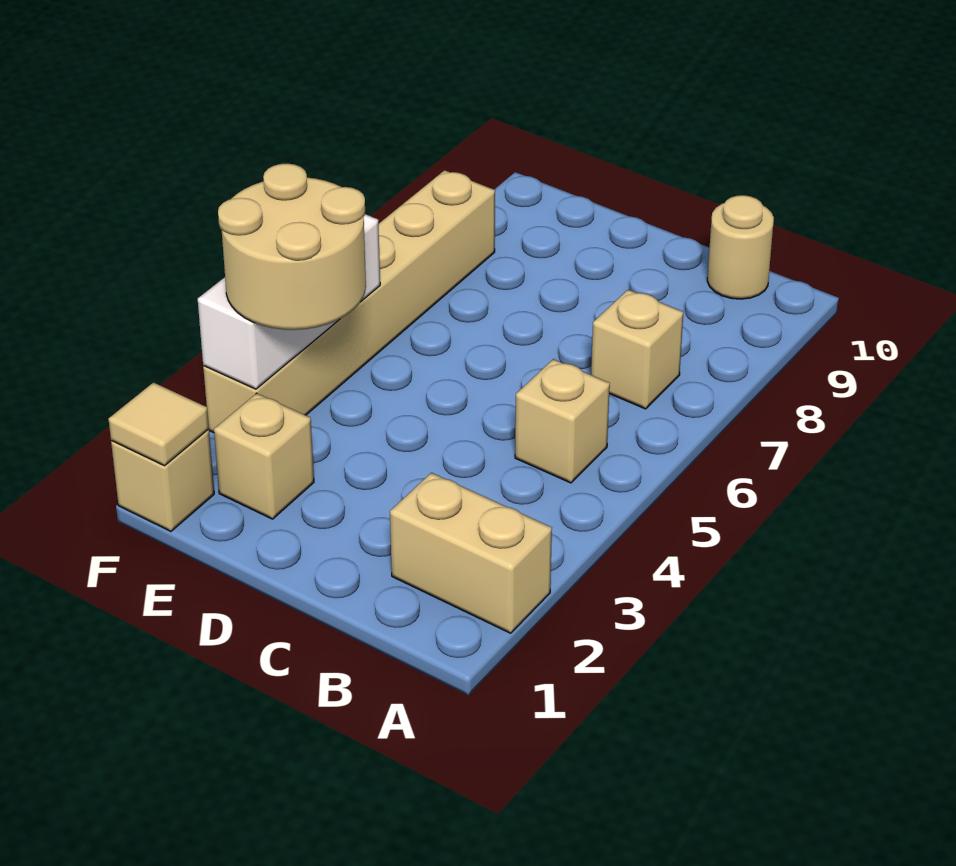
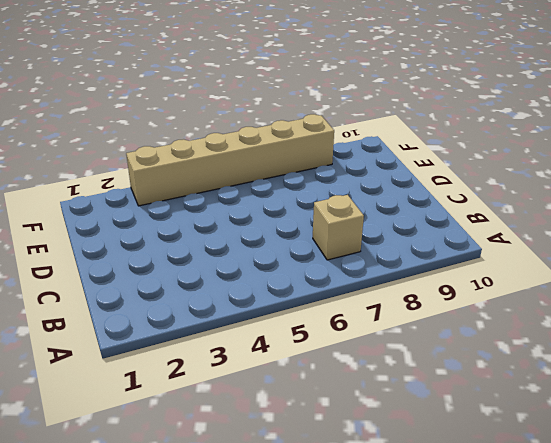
none -> tan brick A2:B2 level 1
none -> tan brick B5 level 1

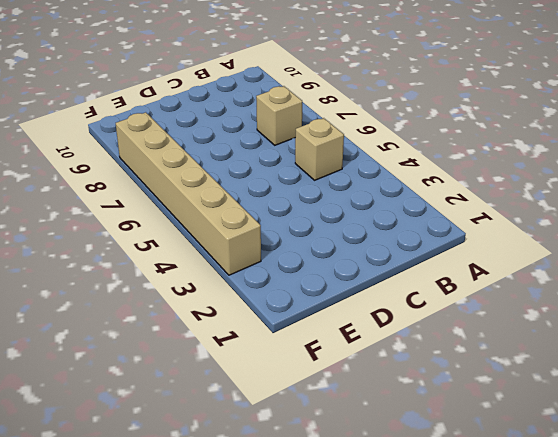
none -> tan brick A2:B2 level 1
none -> tan round brick B10 level 1

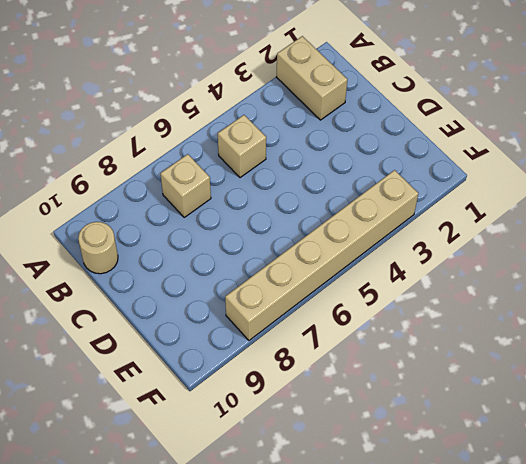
none -> tan brick E2 level 1
none -> tan brick F1 level 1

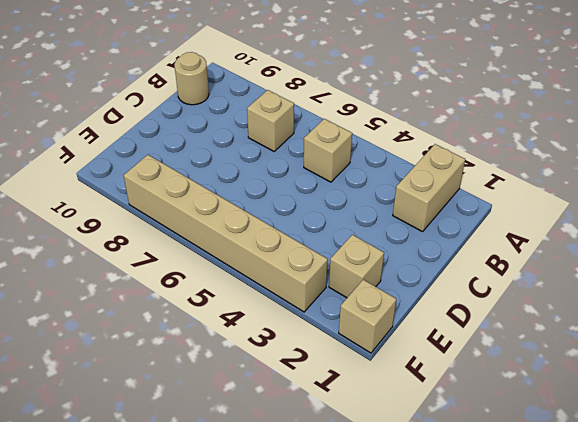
none -> tan tile F1 level 2
none -> white brick F3:F5 level 2

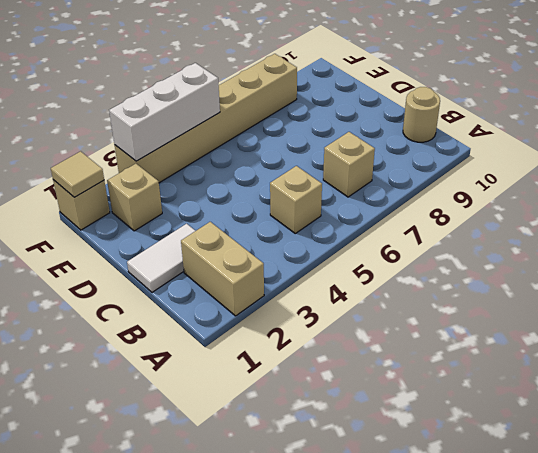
white tile C1:C2 level 1 -> none
none -> tan round brick E3:F4 level 3

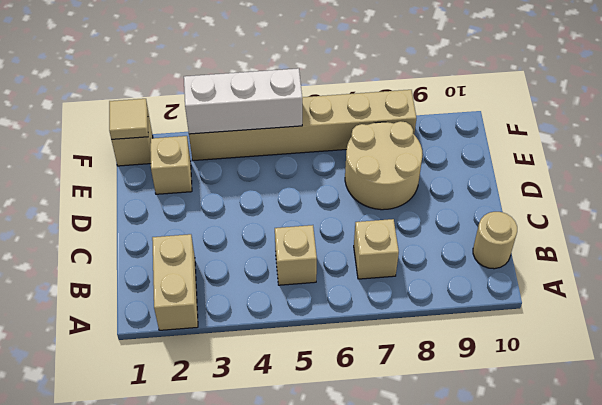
tan round brick D7:E8 level 1 -> tan round brick E3:F4 level 3

